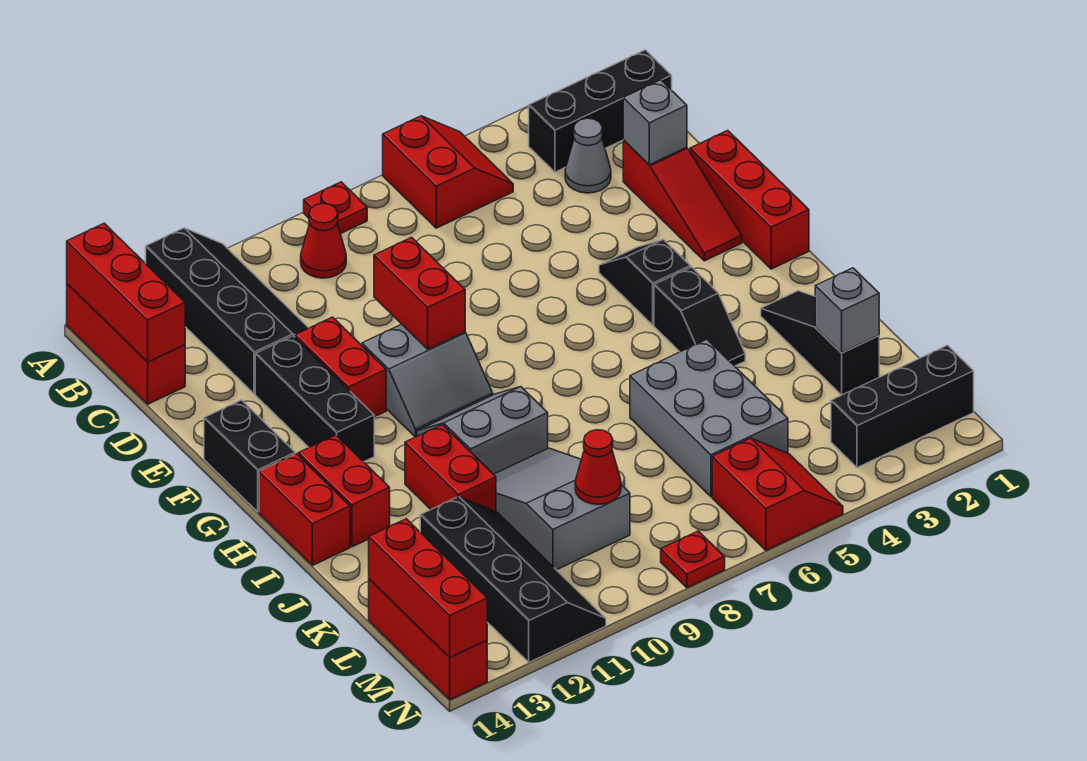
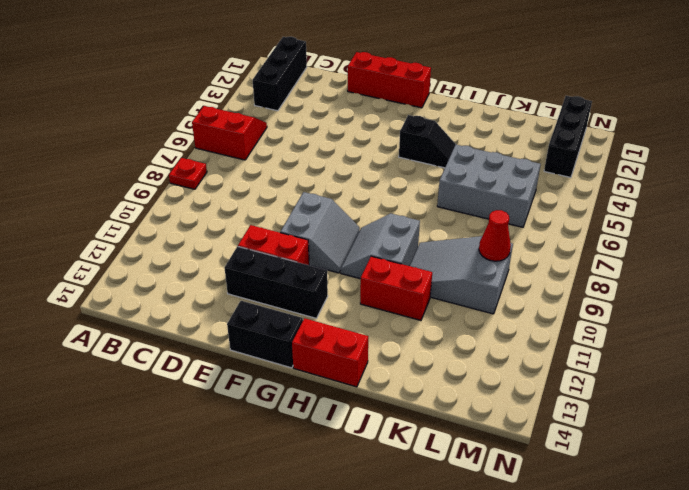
none -> black slope A11:D12 level 1 top 12
none -> red brick A14:C14 level 1
none -> red cone B9 level 1
none -> grey cone C3 level 1

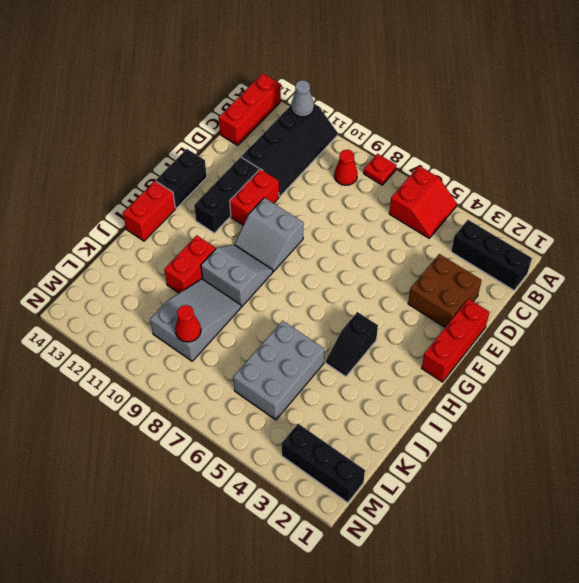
grey cone A12 level 2 -> grey cone C3 level 1
brown brick D2:E3 level 1 -> red slope D2:F2 level 1 top D
none -> black slope F4:G4 level 1 top G
none -> red brick H13:I13 level 1
none -> black slope I2:K2 level 1 top K
none -> black slope K11:N12 level 1 top 12

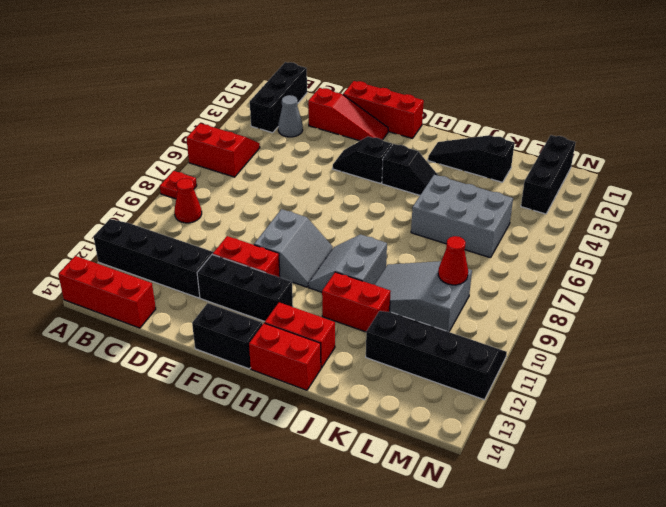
none -> red brick L14:N14 level 1
none -> red slope M5:N6 level 1 top 6
none -> red plate N8 level 1
none -> red brick A14:C14 level 2

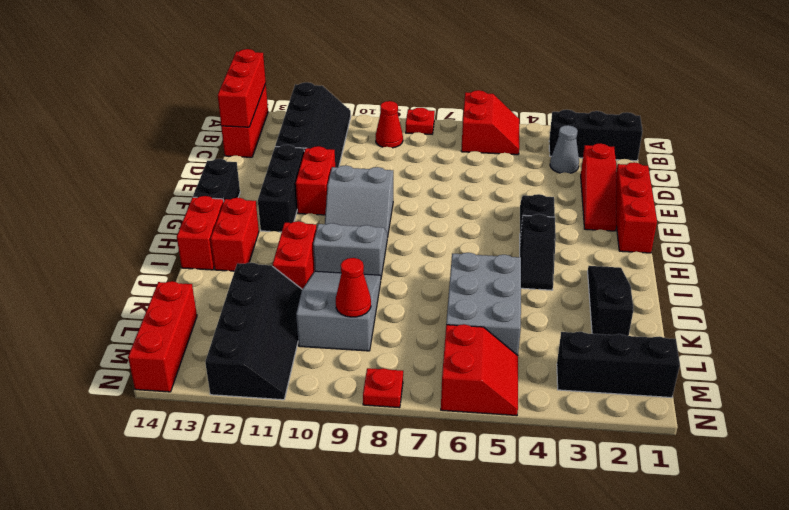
none -> grey brick D2 level 2
none -> red brick E9:F9 level 2
none -> grey brick K2 level 2
none -> red brick L14:N14 level 2

